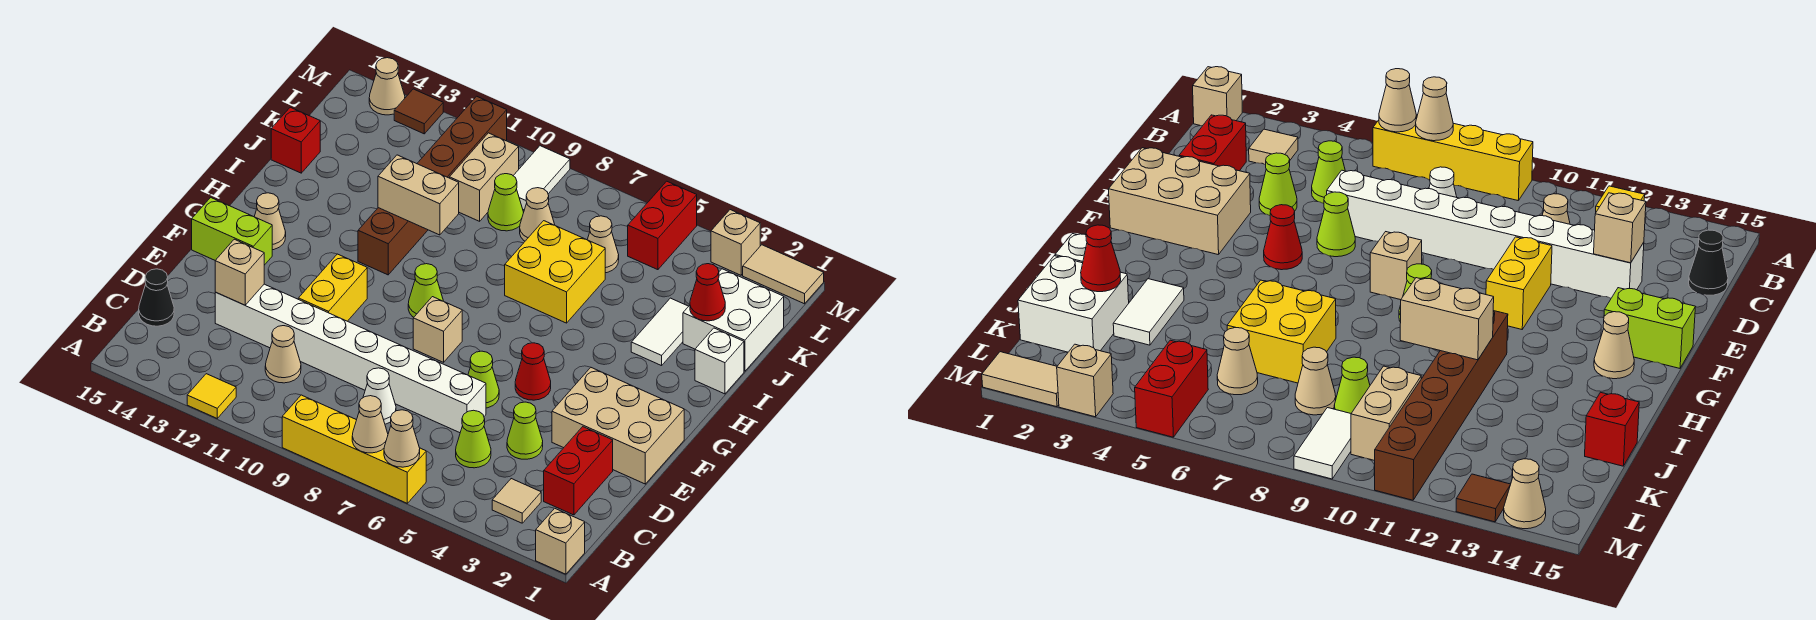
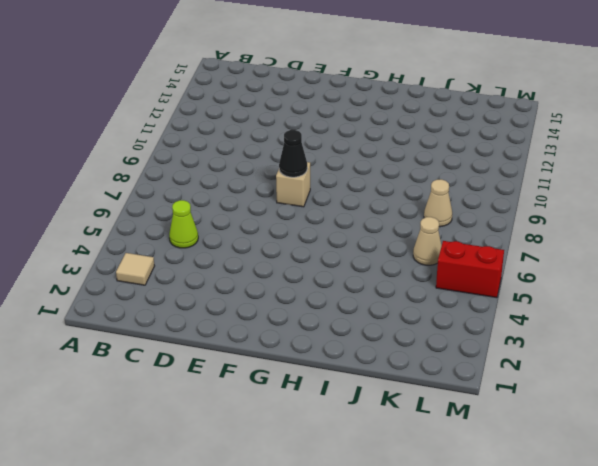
black cone F8 level 2 -> black cone C15 level 1
none -> tan brick A1 level 1
none -> yellow brick A6:A9 level 1
none -> yellow tile A12 level 1
none -> red brick C2:D2 level 1

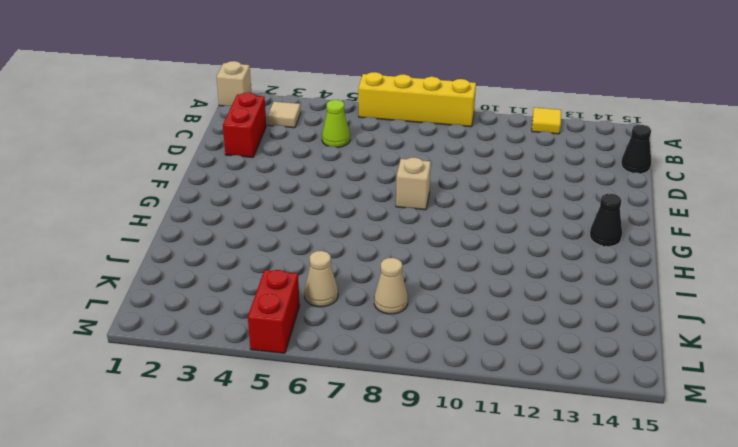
black cone G14 level 1 -> tan cone G14 level 1
none -> white cone C8 level 1
none -> tan cone C11 level 1
none -> lime cone D4 level 1
none -> white brick D6:D13 level 1

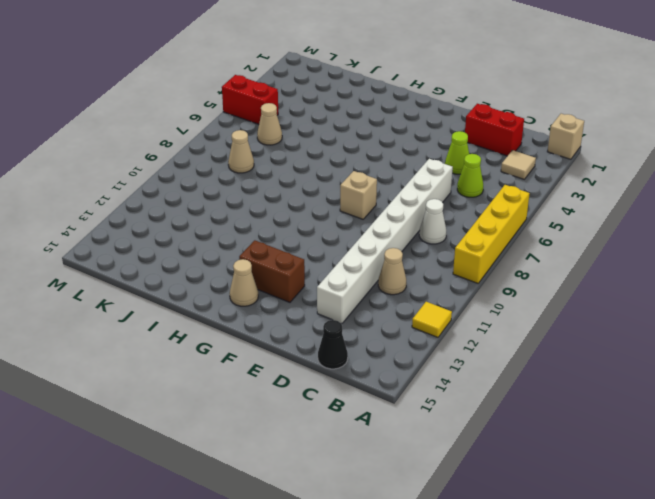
brown brick F13:G13 level 1 -> none
none -> tan brick E1:F3 level 1
none -> lime cone E6 level 1
none -> yellow brick E11:F11 level 1
none -> red cone F5 level 1

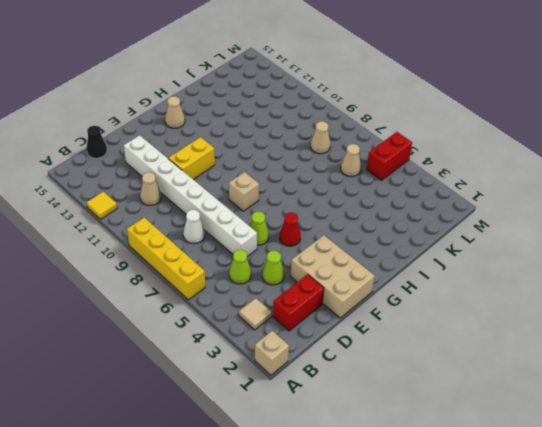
none -> lime brick F14:F15 level 1
none -> lime cone G9 level 1
none -> brown brick H11:M11 level 1
none -> white brick I1 level 1

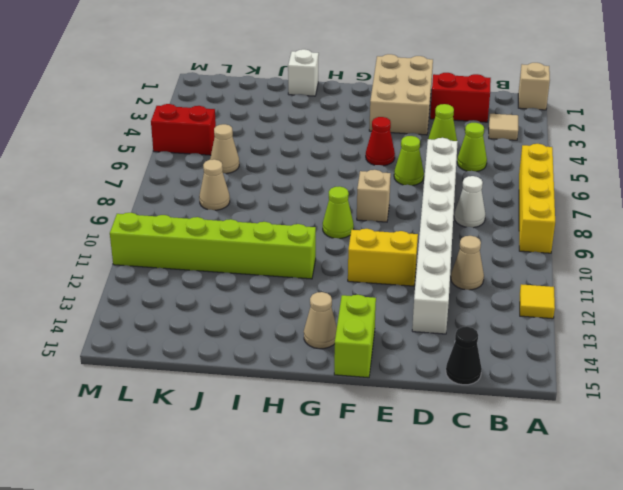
lime brick H11:M11 level 1 -> brown brick H11:M11 level 1
none -> white tile I3:J3 level 1
none -> yellow brick I6:J7 level 1
none -> white brick J1:K2 level 1
none -> red brick J15 level 1

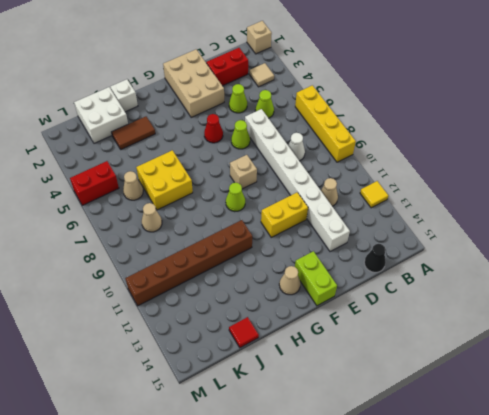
brown tile I3:J3 level 1 -> white tile I3:J3 level 1
red tile J15 level 1 -> red brick J15 level 1
none -> lime cone K9 level 1
none -> tan brick K10:L10 level 1
none -> white tile L9:M9 level 1
none -> tan tile M1:M2 level 1

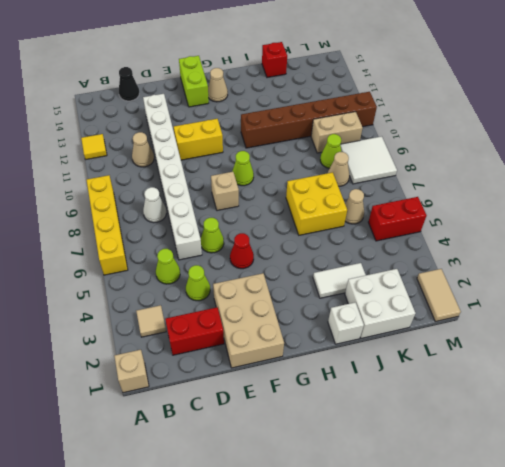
white tile L8:M9 level 1 -> white tile L9:M9 level 1
none -> tan brick M3 level 1
none -> brown tile M13 level 1
none -> tan cone M14 level 1
none -> tan cone A6 level 2

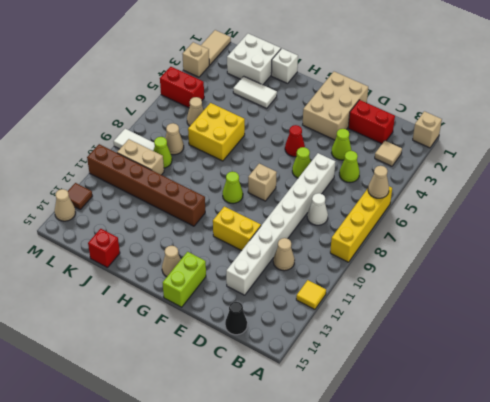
none -> tan cone A7 level 2
none -> tan brick D13 level 2
none -> tan brick I10:I11 level 2
none -> red cone J2 level 2

